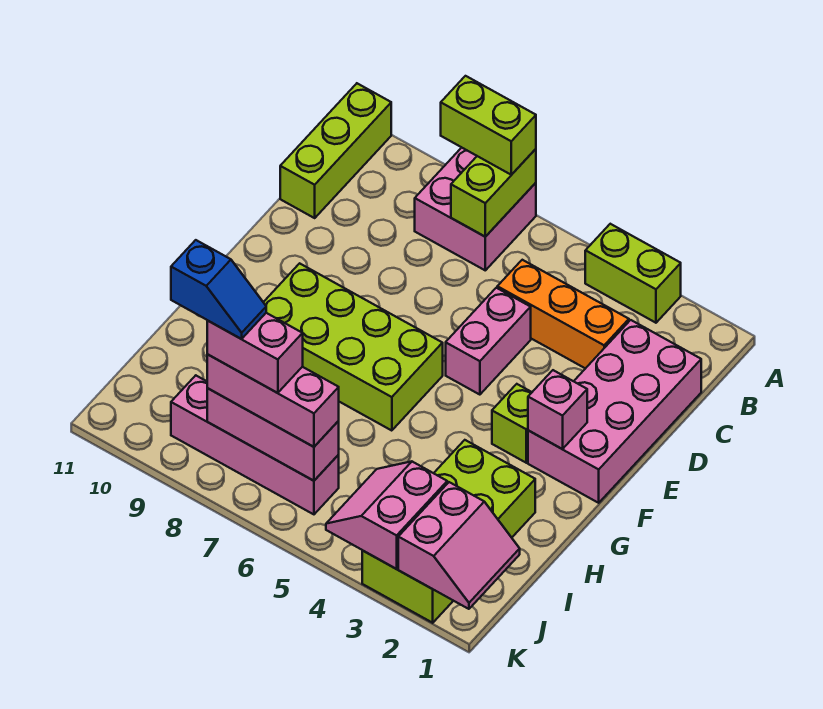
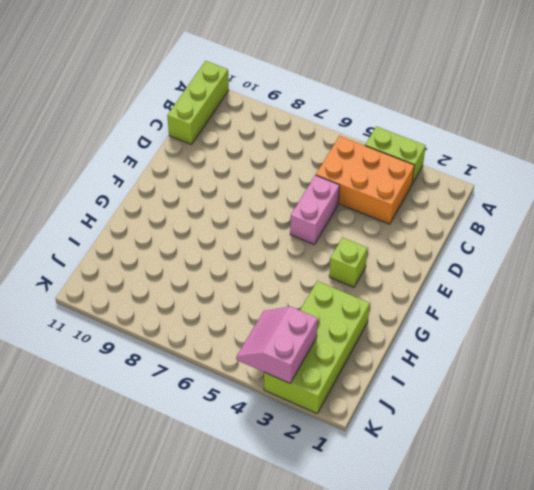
orange brick B3:C5 level 1 -> orange brick C3:C5 level 1
none -> pink brick A7:B8 level 1
none -> pink brick C1:F2 level 1
none -> lime brick F6:G9 level 1

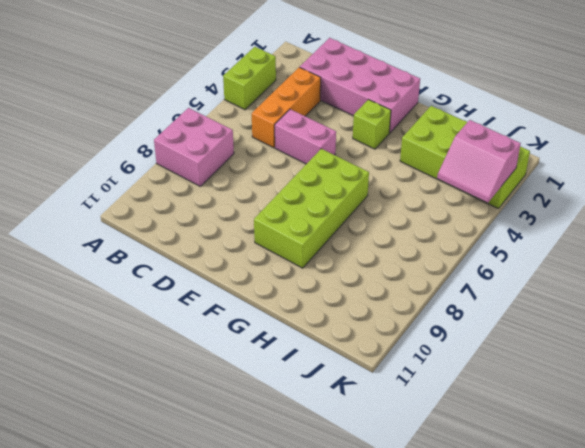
none -> lime brick A11:C11 level 1
none -> pink brick J6:J9 level 1
none -> lime brick A7:B7 level 2

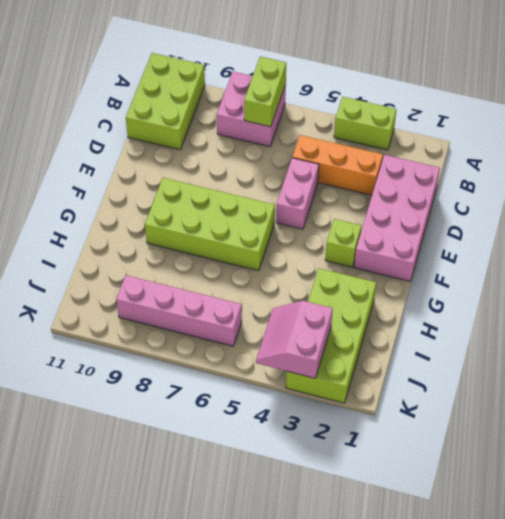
lime brick A10:C11 level 1 -> lime brick A11:C11 level 1
none -> pink brick F2 level 2
none -> pink slope J1:K2 level 2 top 2
none -> pink brick J6:J8 level 2

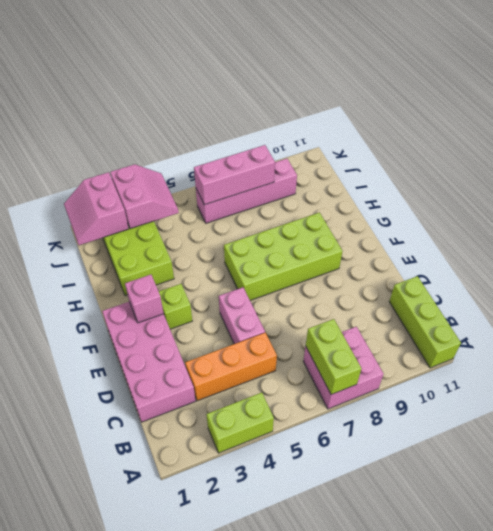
none -> lime brick A7:A8 level 3
none -> pink brick J6:J8 level 3
none -> pink brick J7:J8 level 4

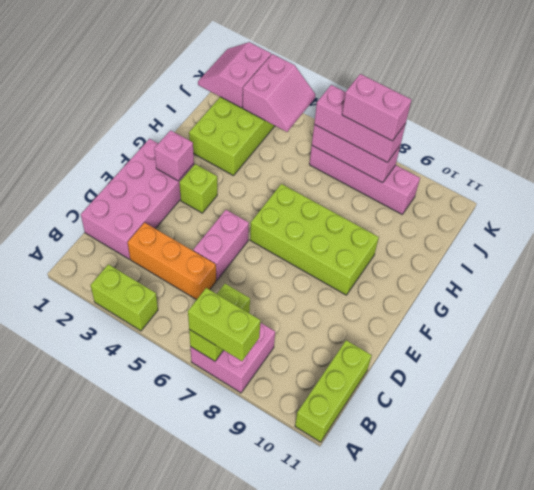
none -> blue slope J8:J9 level 5 top 9

